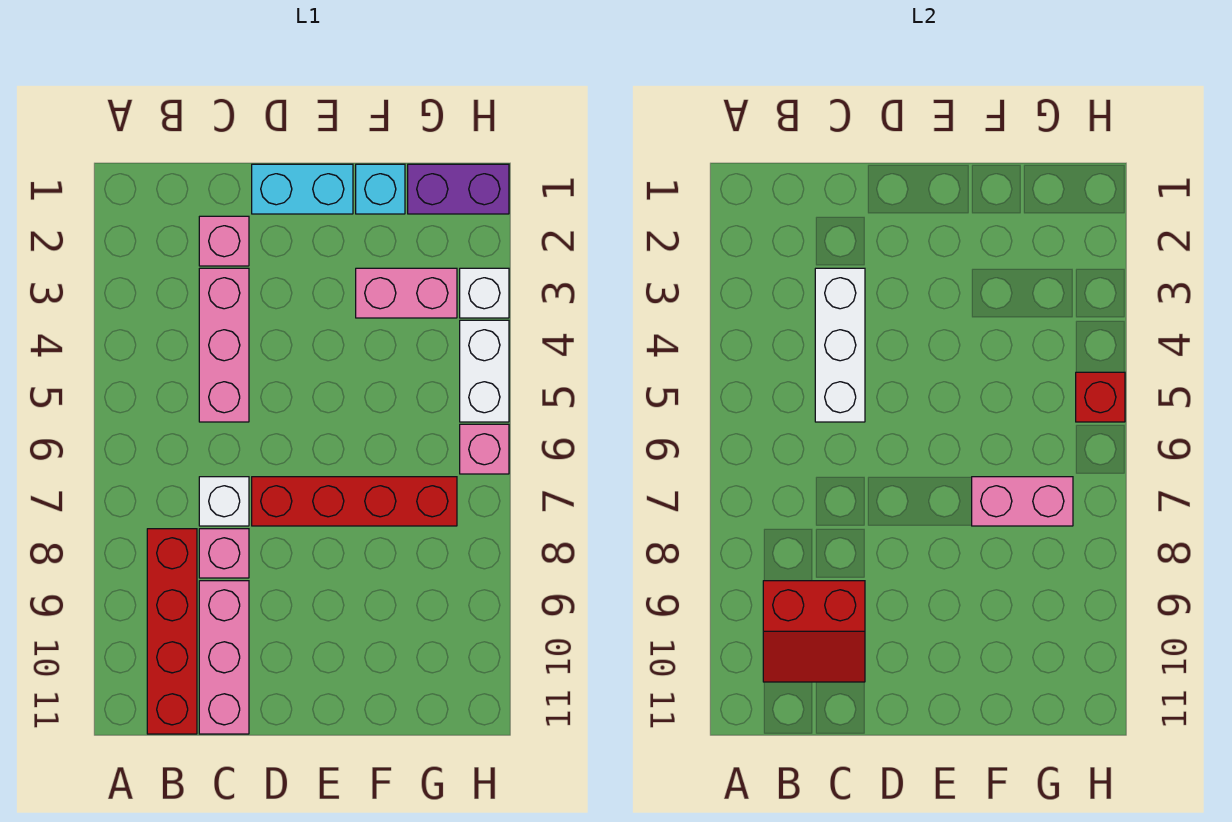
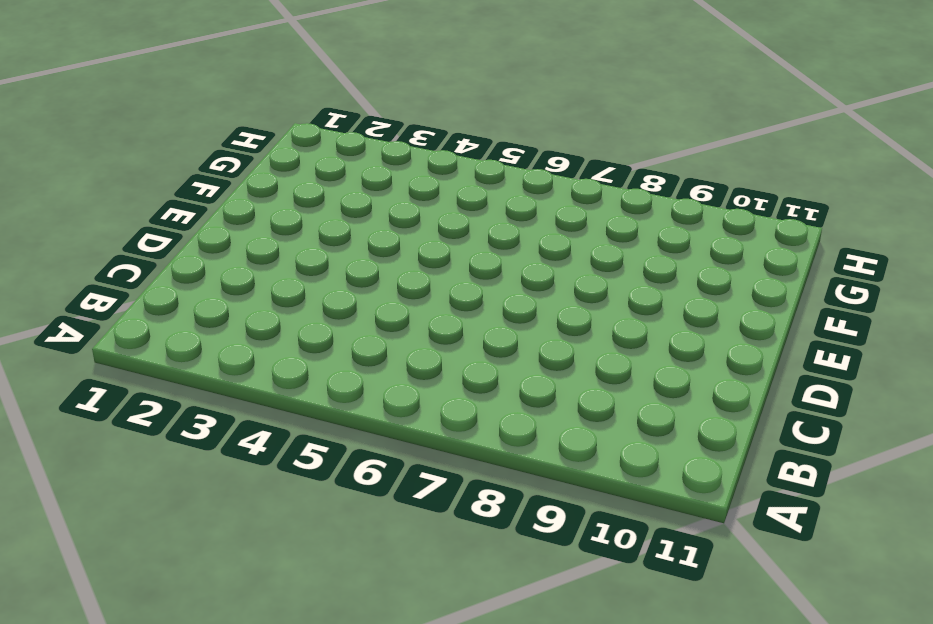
none -> red brick B8:B11 level 1
none -> pink brick C2 level 1
none -> pink brick C3:C5 level 1

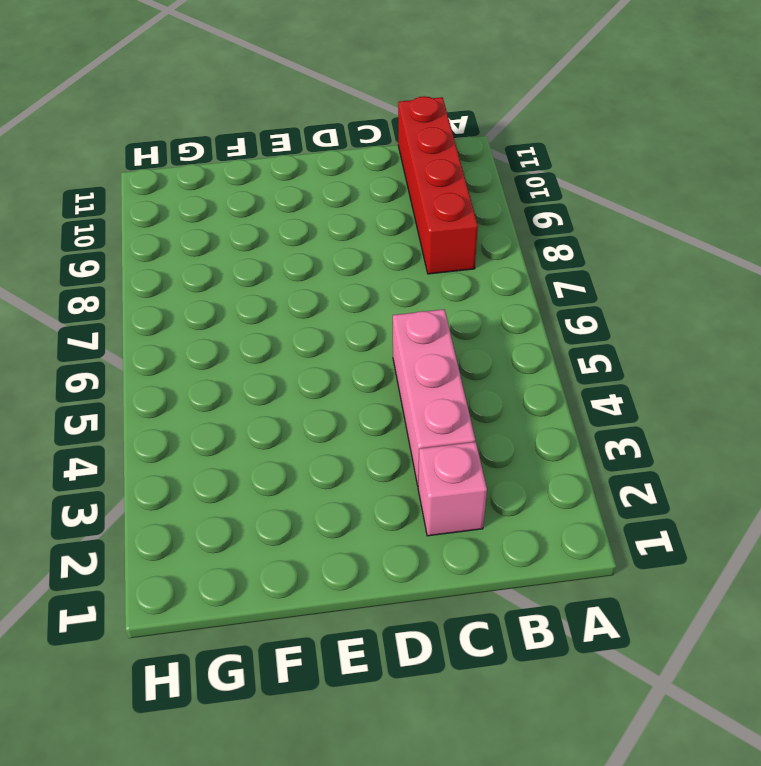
none -> white brick C7 level 1
none -> pink brick C8 level 1
none -> pink brick C9:C11 level 1

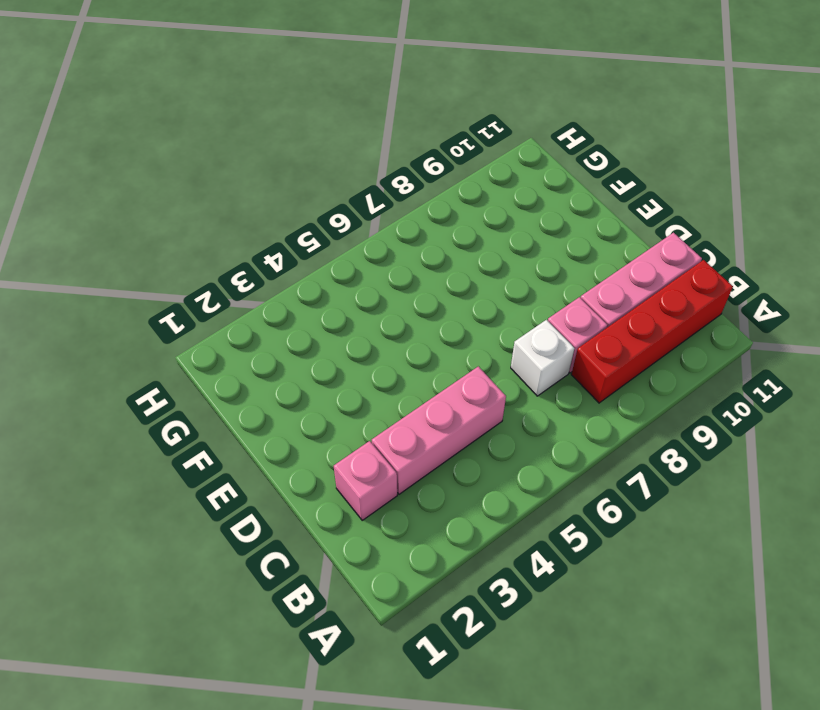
none -> cyan brick D1:E1 level 1
none -> red brick D7:G7 level 1
none -> cyan brick F1 level 1

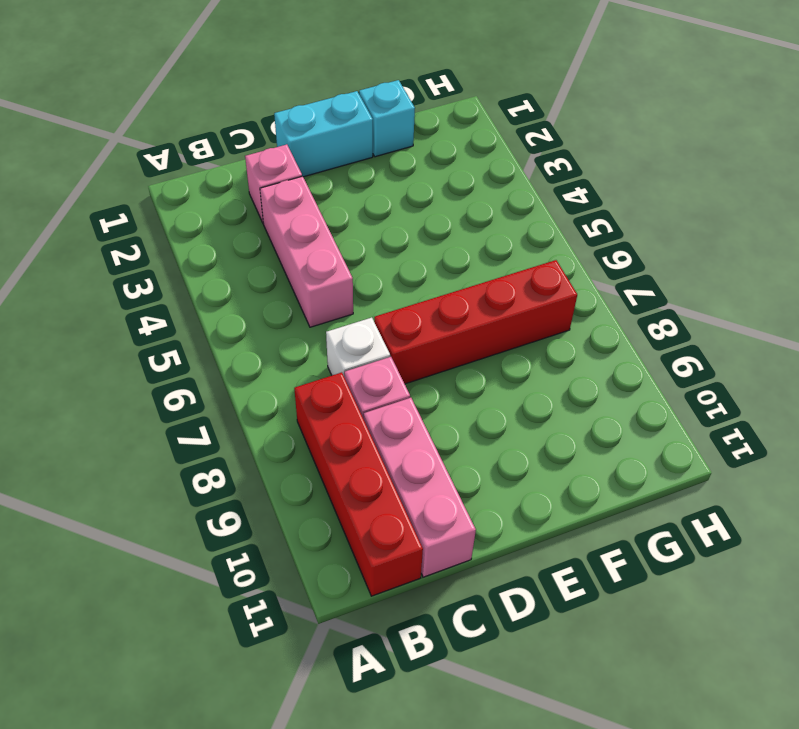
none -> pink brick F3:G3 level 1
none -> purple brick G1:H1 level 1
none -> white brick H3 level 1

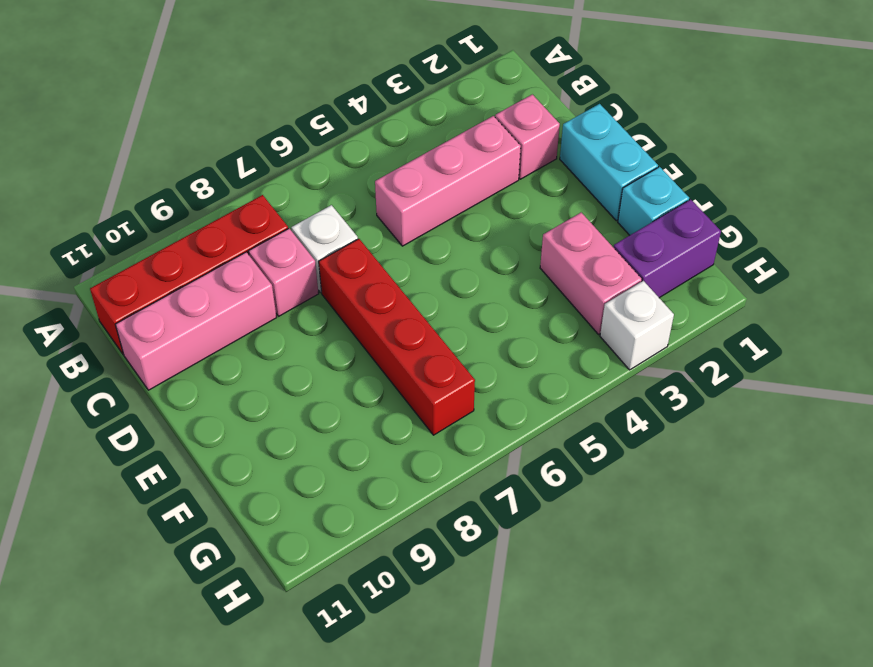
purple brick G1:G2 level 1 -> purple brick G1:H1 level 1
none -> white brick H4:H5 level 1
none -> pink brick H6 level 1
none -> red slope B9:C10 level 2 top 9

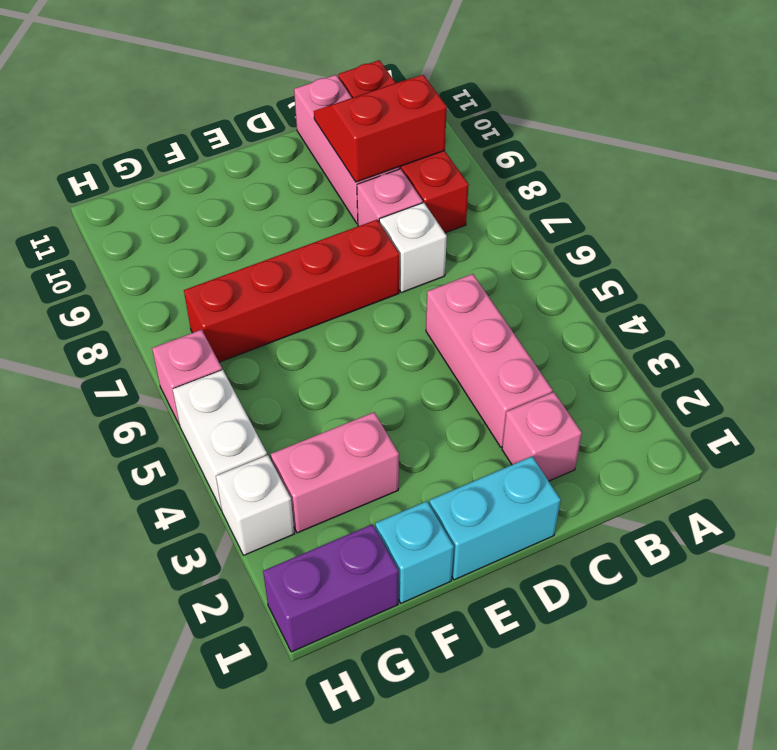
none -> white brick C3:C5 level 2
none -> pink brick F7:G7 level 2
none -> red brick H5 level 2

